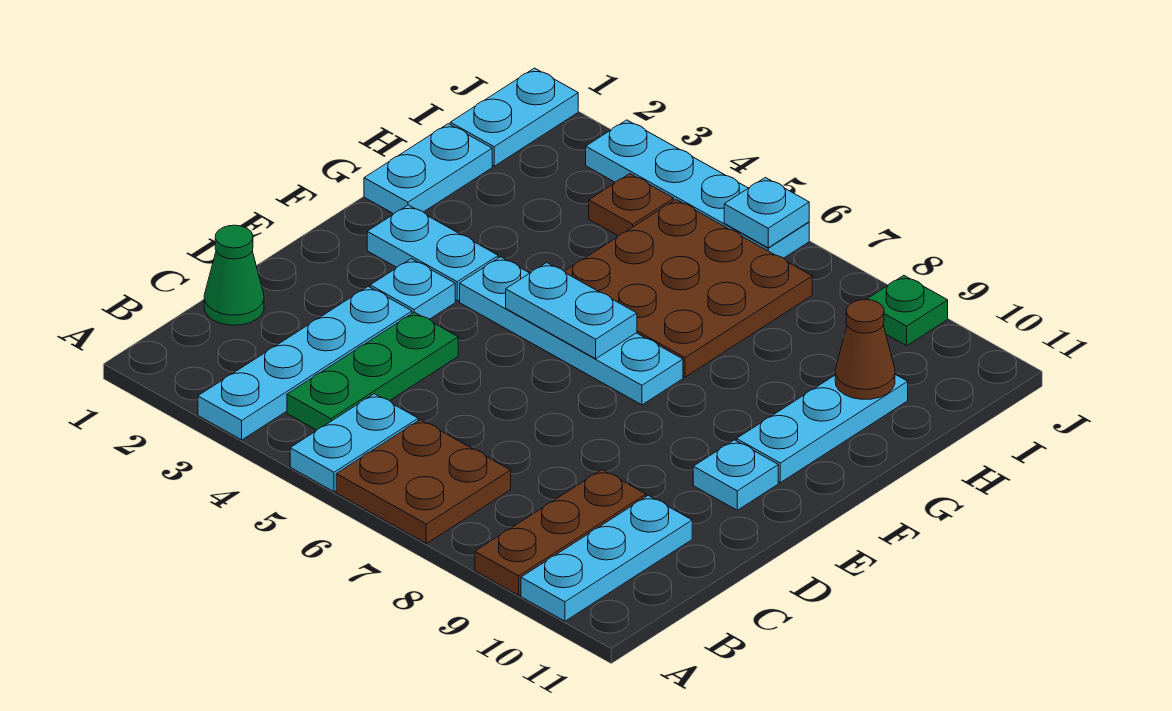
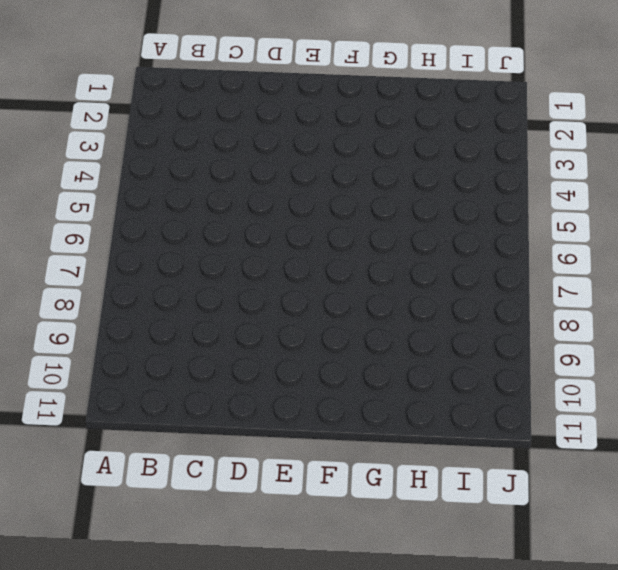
none -> cyan plate A3:D3 level 1
none -> cyan plate A5:B5 level 1
none -> brown plate A6:B7 level 1

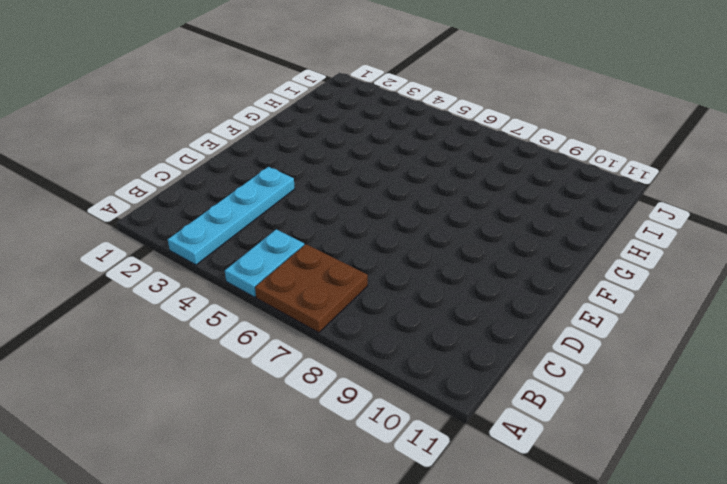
none -> brown plate A9:C9 level 1
none -> cyan plate A10:C10 level 1
none -> green plate B4:D4 level 1

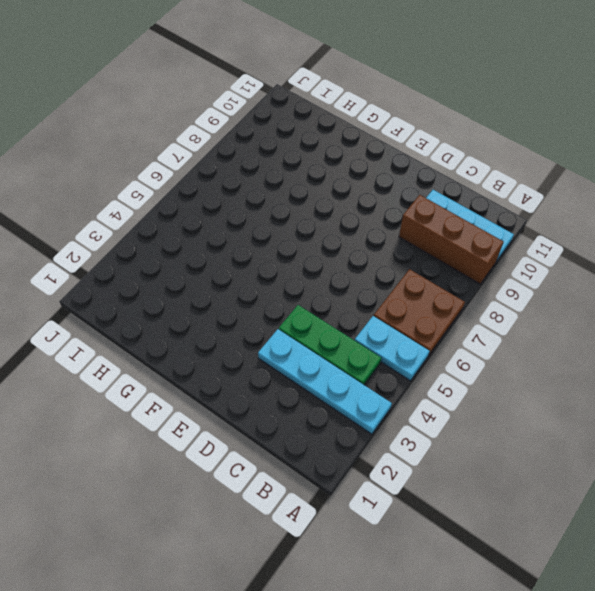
brown brick A9:C9 level 1 -> brown plate A9:C9 level 1
none -> green cone C1 level 1
none -> cyan plate E3 level 1
none -> cyan plate E10 level 1

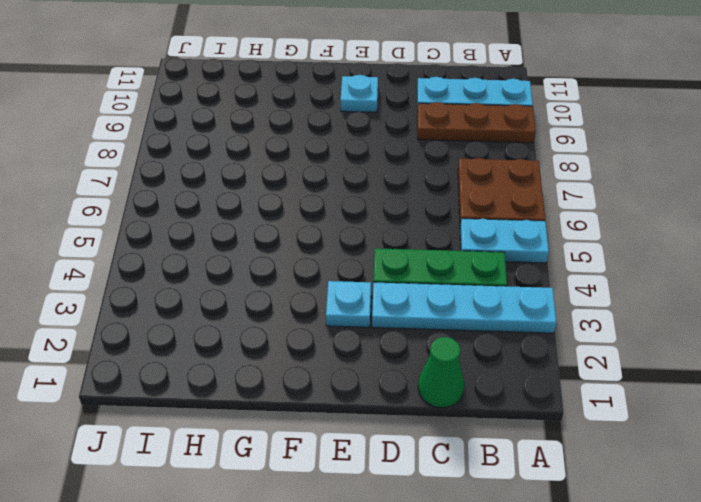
none -> cyan plate F2:F3 level 1
none -> cyan plate F4:F7 level 1
none -> cyan plate F10:H10 level 1

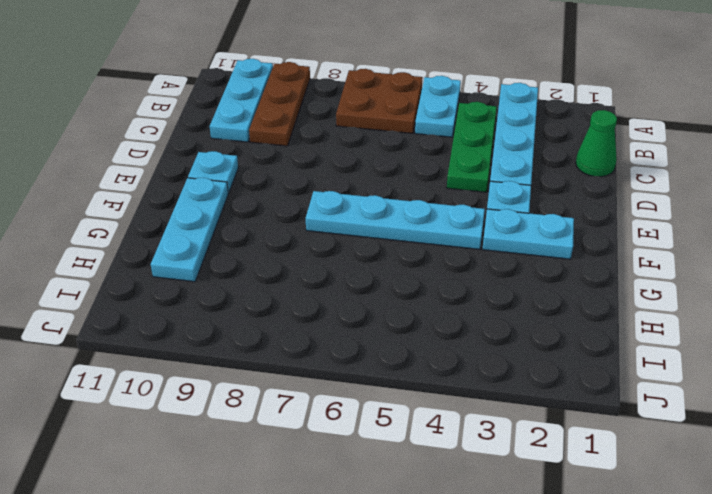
none -> cyan plate G1:H1 level 1
none -> brown plate G5:I7 level 1
none -> cyan plate I1:J1 level 1

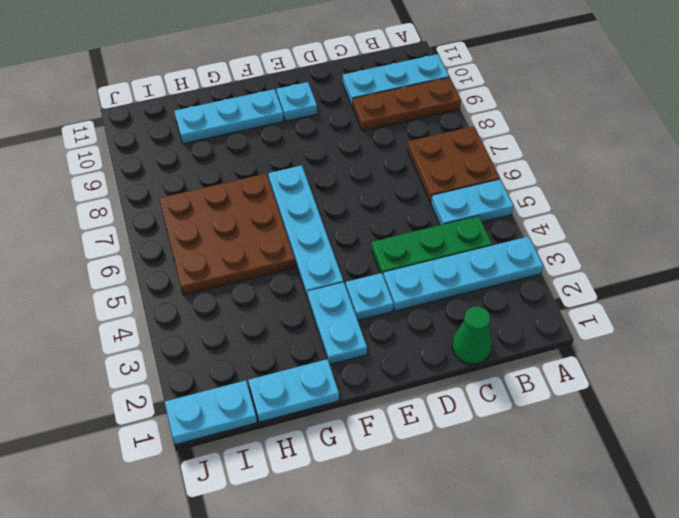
none -> brown plate I4 level 1
none -> cyan plate J3:J6 level 1
none -> green plate J9 level 1

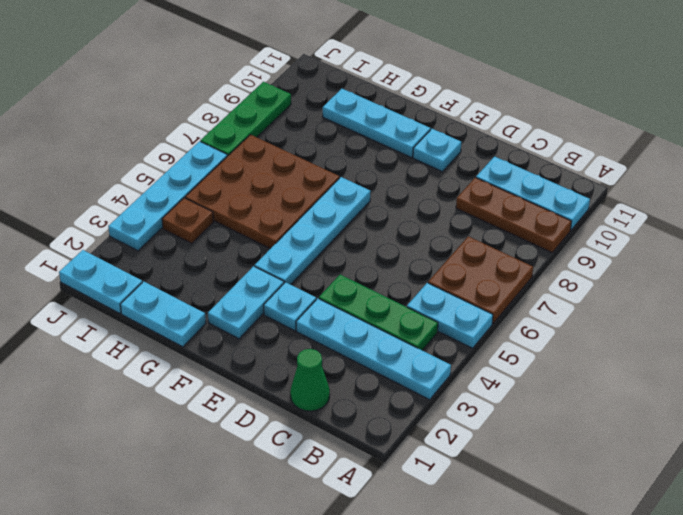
green plate J7:J9 level 1 -> green plate J9 level 1
none -> cyan plate F5:F6 level 2
none -> brown cone H10 level 2
none -> cyan plate J6 level 2

